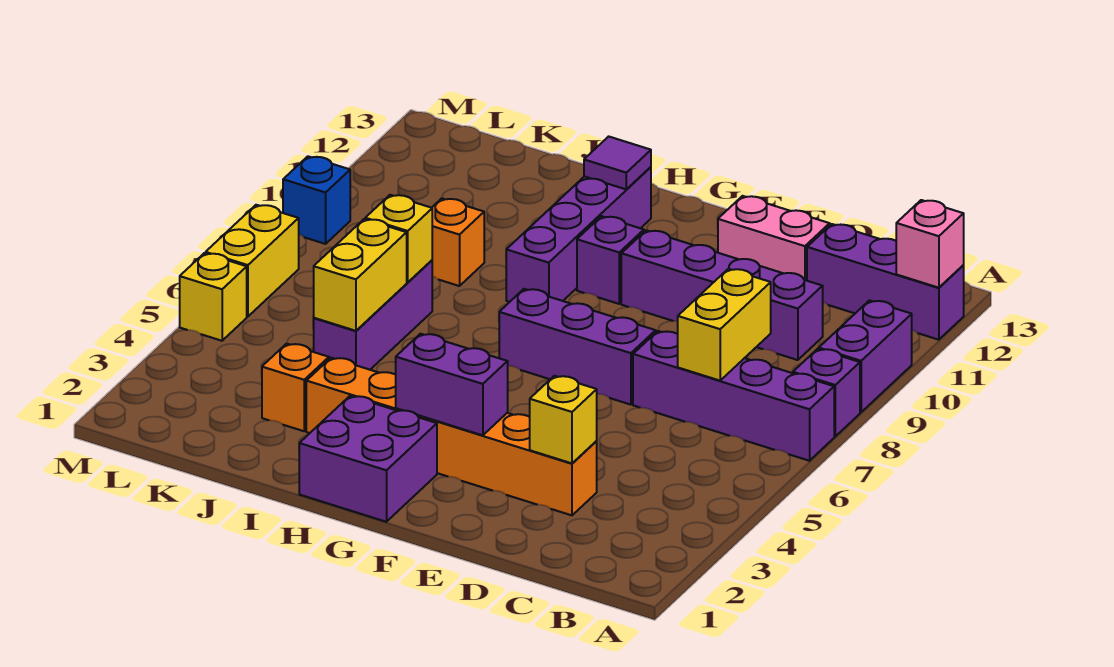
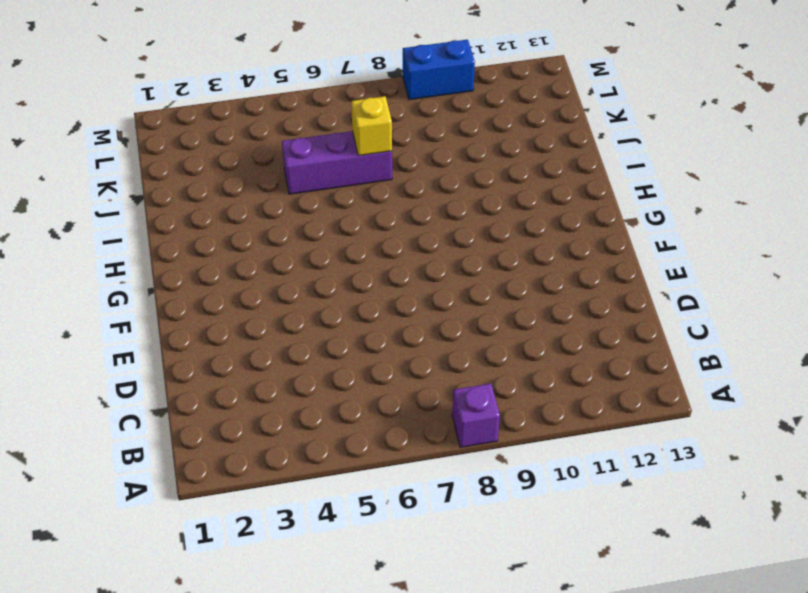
blue brick M9:M10 level 1 -> blue brick M9 level 1
none -> purple brick A7:D7 level 1
none -> purple brick A9:A10 level 1
none -> purple brick A12:C12 level 1

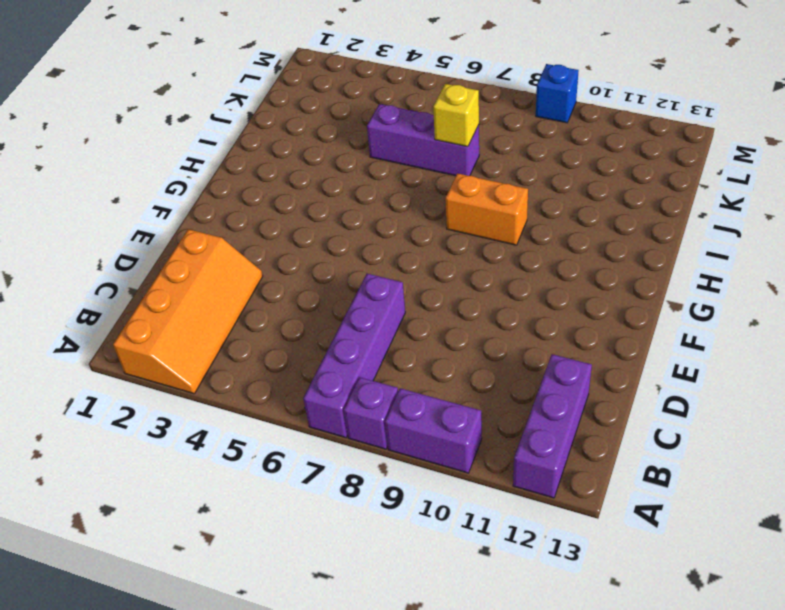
orange slope A2:D3 level 1 top 2 -> orange brick D3:I3 level 1
orange brick H8:H9 level 1 -> purple brick H9:H12 level 1
none -> purple brick C10:F10 level 1
none -> pink brick D12:E12 level 1
none -> purple brick E7:G7 level 1

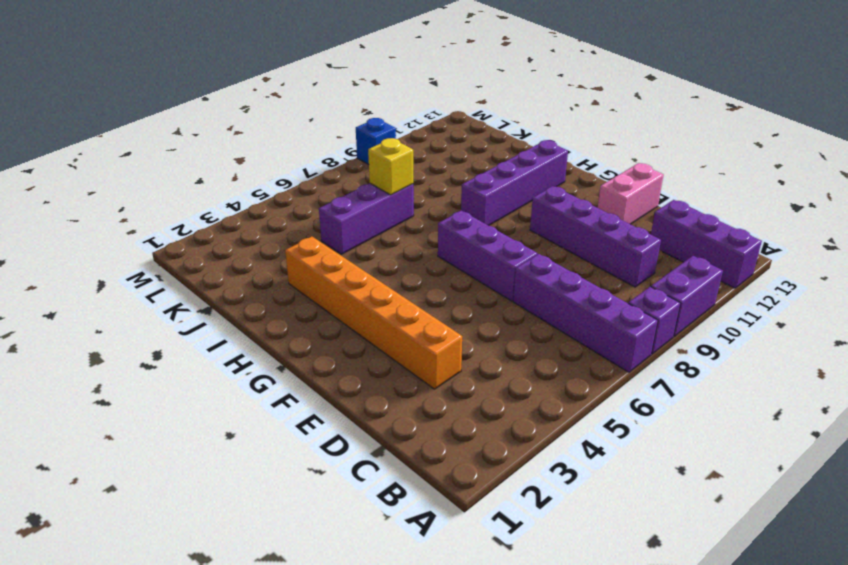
pink brick E12:E13 level 1 -> pink brick D12:E12 level 1
none -> purple brick G1:H2 level 1
none -> purple brick G10 level 1
none -> orange brick J3 level 1

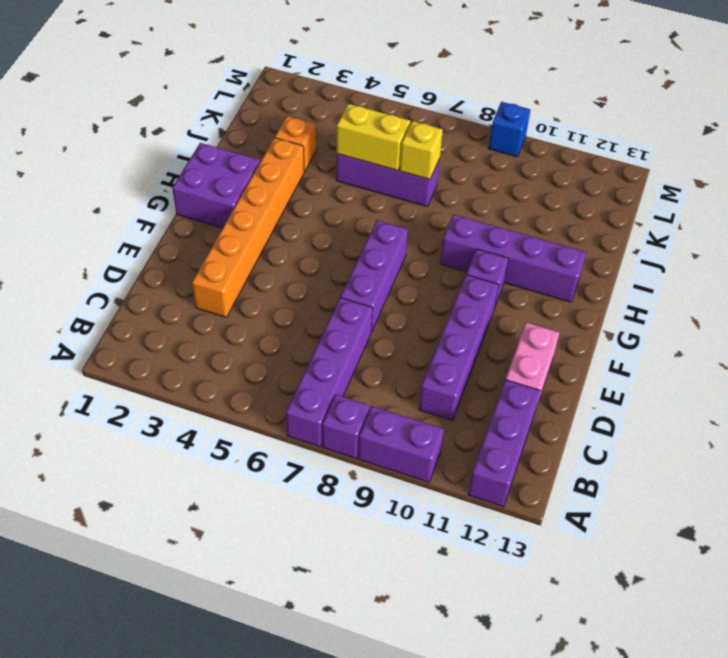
none -> orange brick J9 level 1
none -> yellow brick M5 level 1
none -> yellow brick M6:M7 level 1

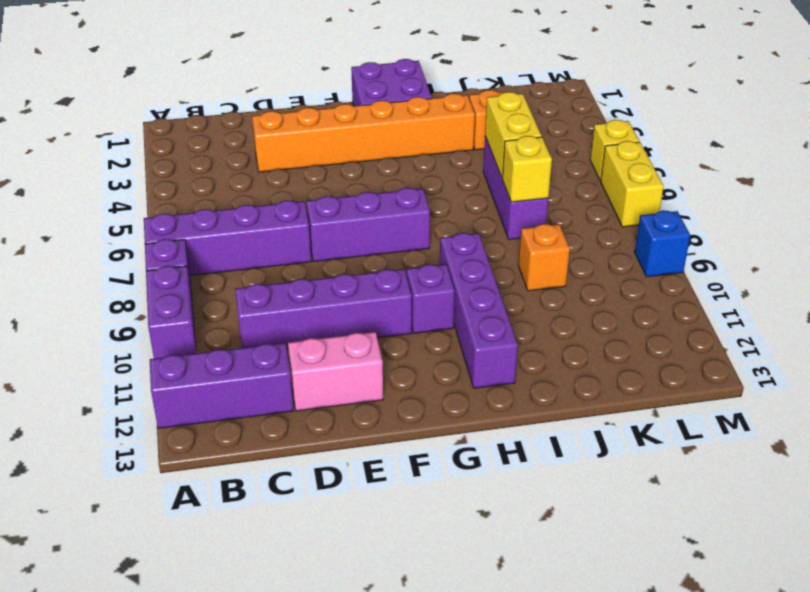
none -> pink brick A12 level 2
none -> yellow brick C7:C8 level 2
none -> yellow brick D3 level 2

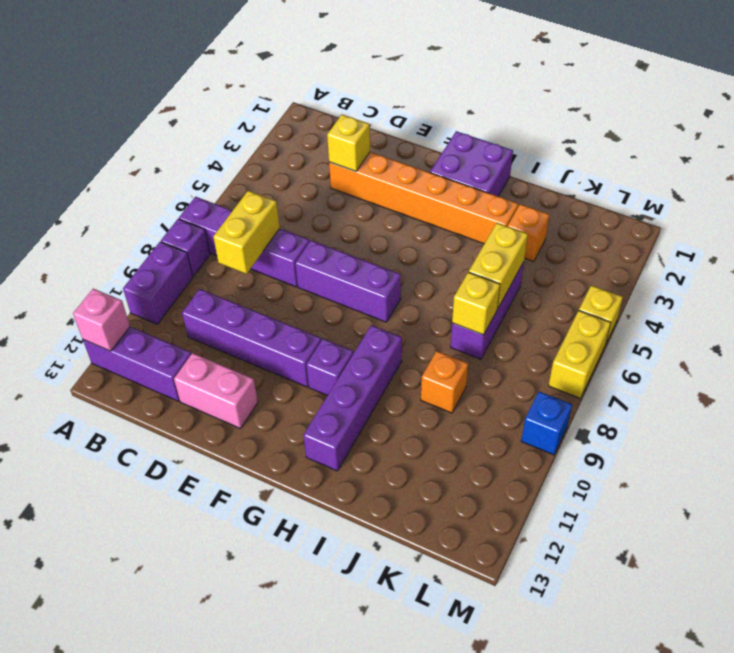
none -> purple brick F3:G3 level 2
none -> purple tile H12 level 2

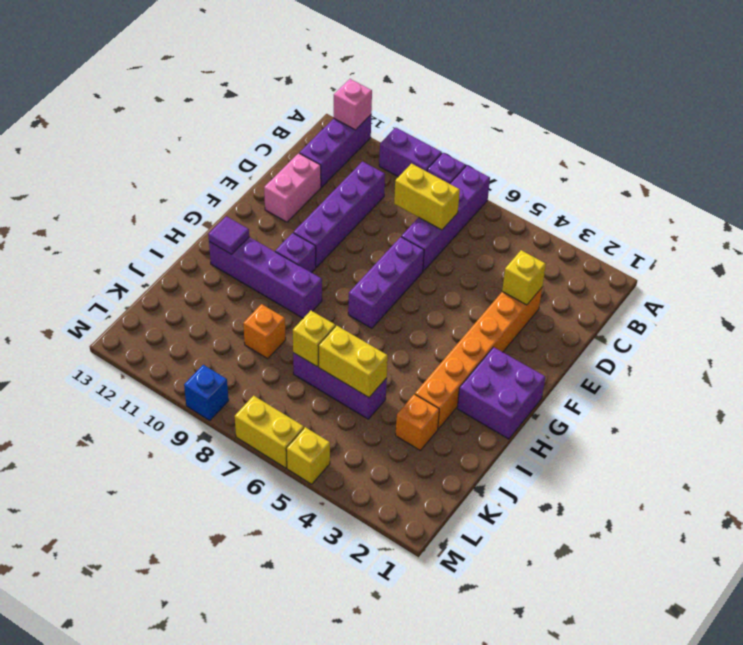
none -> purple brick F3:G3 level 2

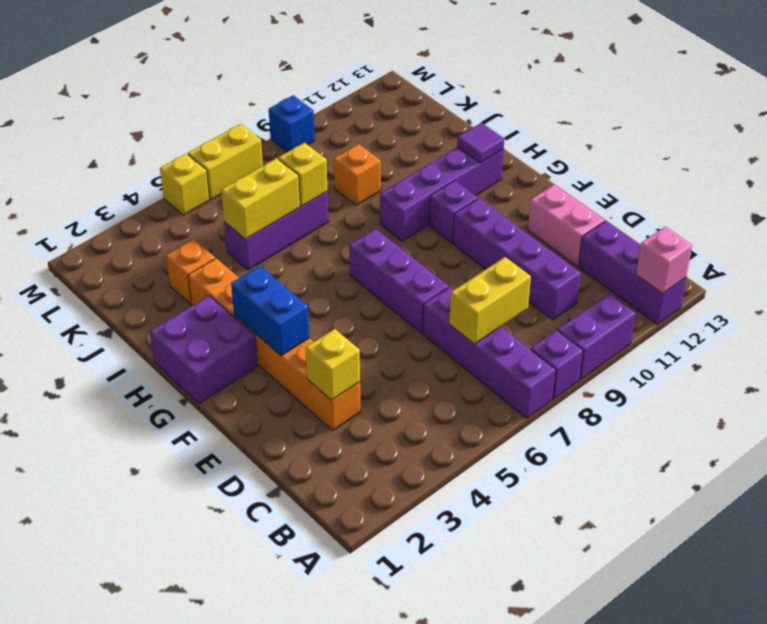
blue brick F3:G3 level 2 -> purple brick F3:G3 level 2

